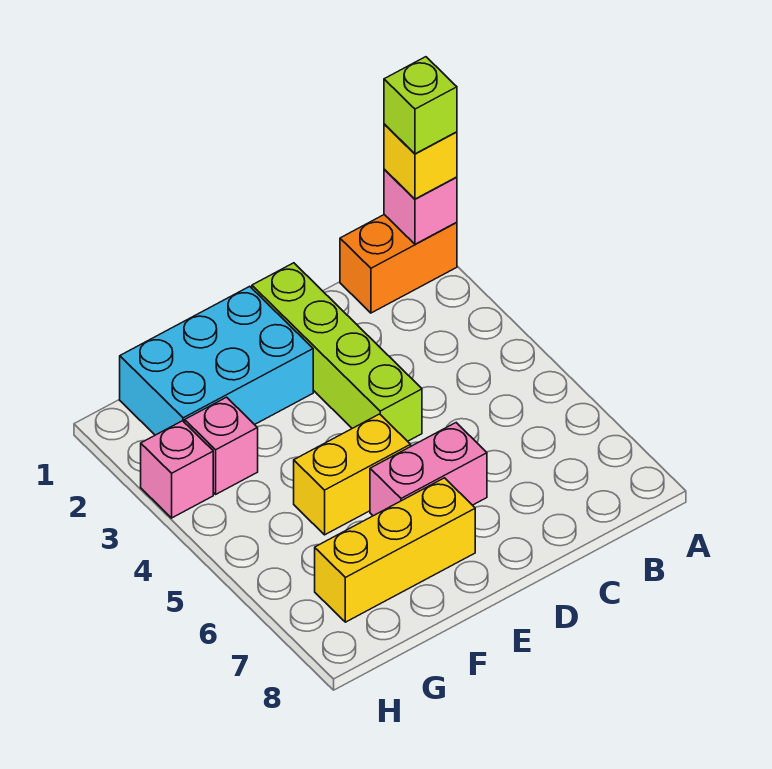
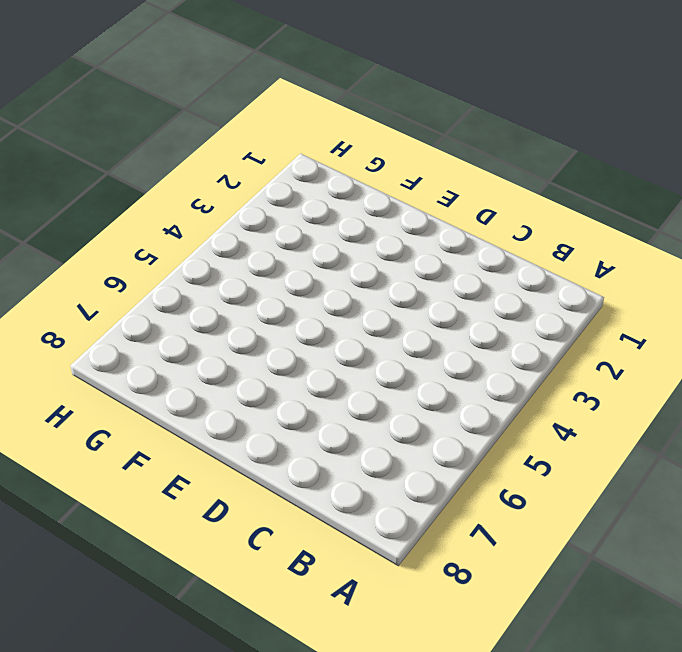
none -> orange brick A1:B1 level 1
none -> lime brick D1:D4 level 1

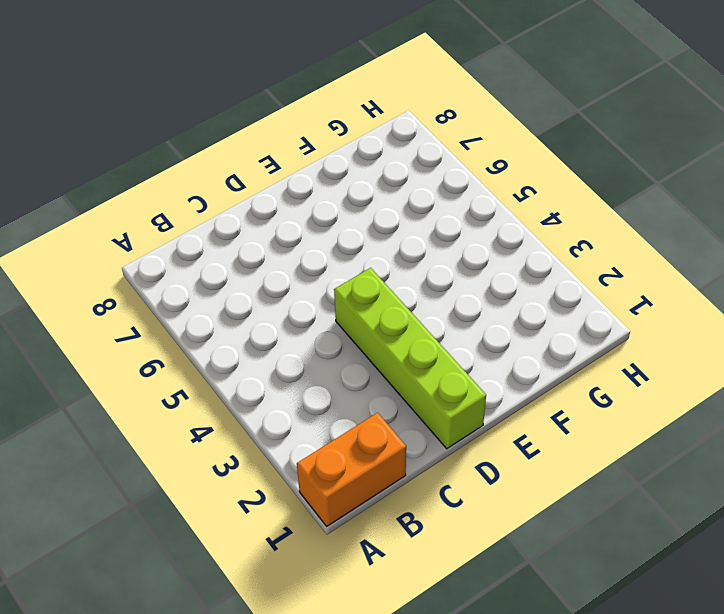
none -> pink brick D6:E6 level 1
none -> cyan brick E1:G2 level 1

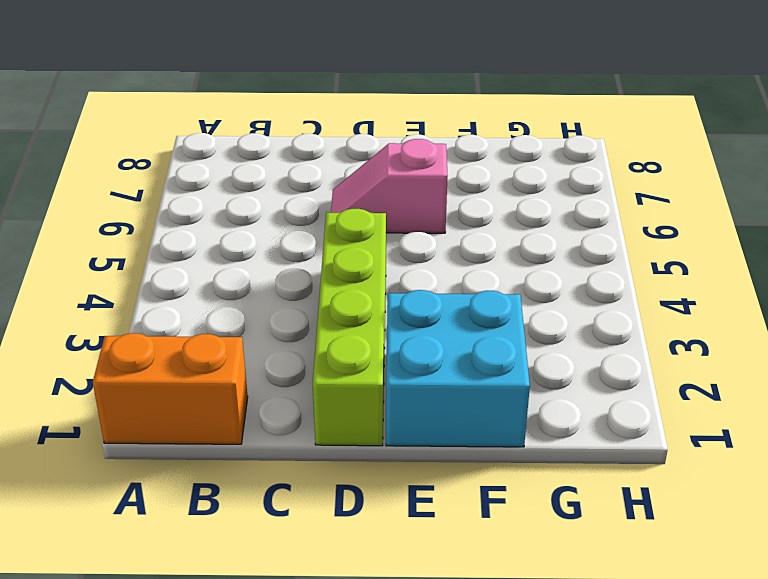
pink slope D6:E6 level 1 top E -> pink brick D6:E6 level 1
cyan brick E1:F2 level 1 -> cyan brick E1:G2 level 1
none -> yellow brick E5:F5 level 1
none -> yellow brick E7:G7 level 1

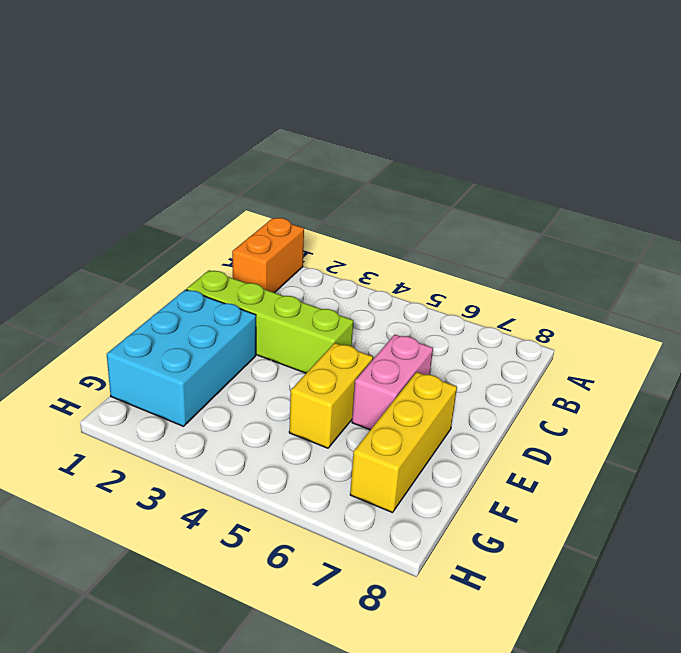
none -> pink brick G3 level 1
none -> pink brick H3 level 1

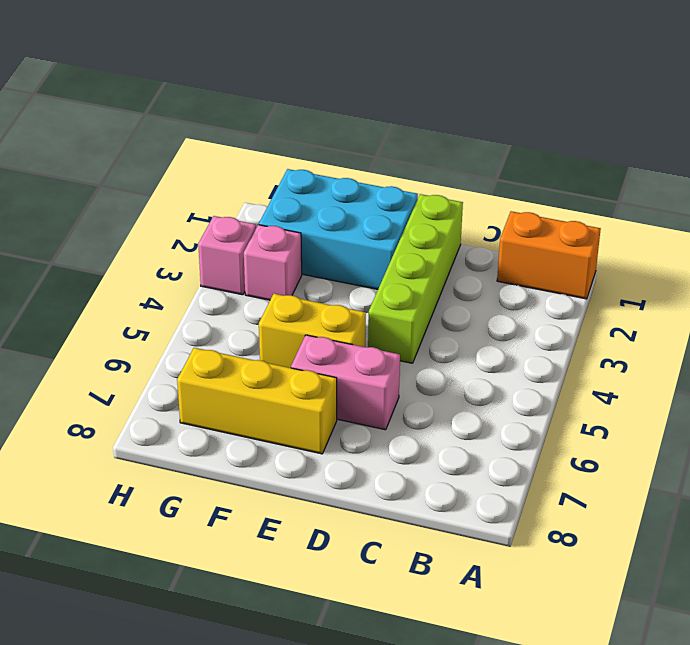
none -> pink brick A1 level 2
none -> yellow brick A1 level 3

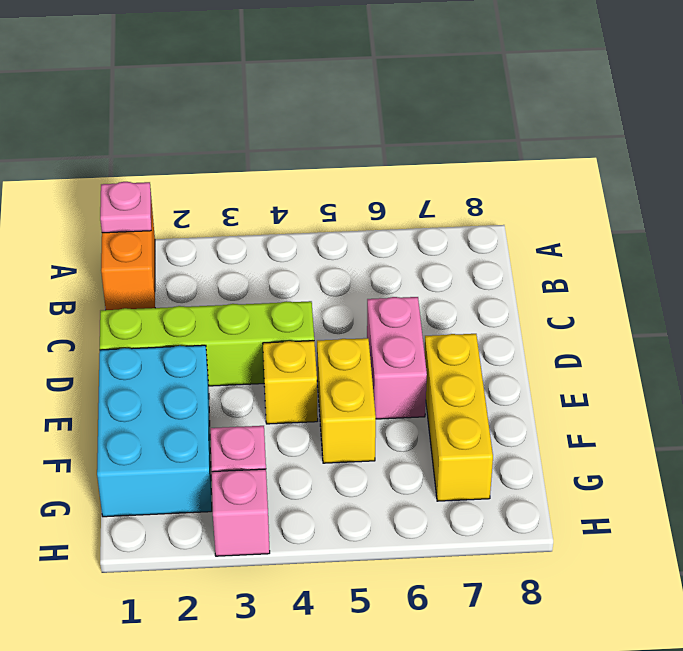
pink plate A1 level 2 -> pink brick A1 level 2
yellow brick E4 level 1 -> yellow brick A1 level 3
none -> lime brick A1 level 4

